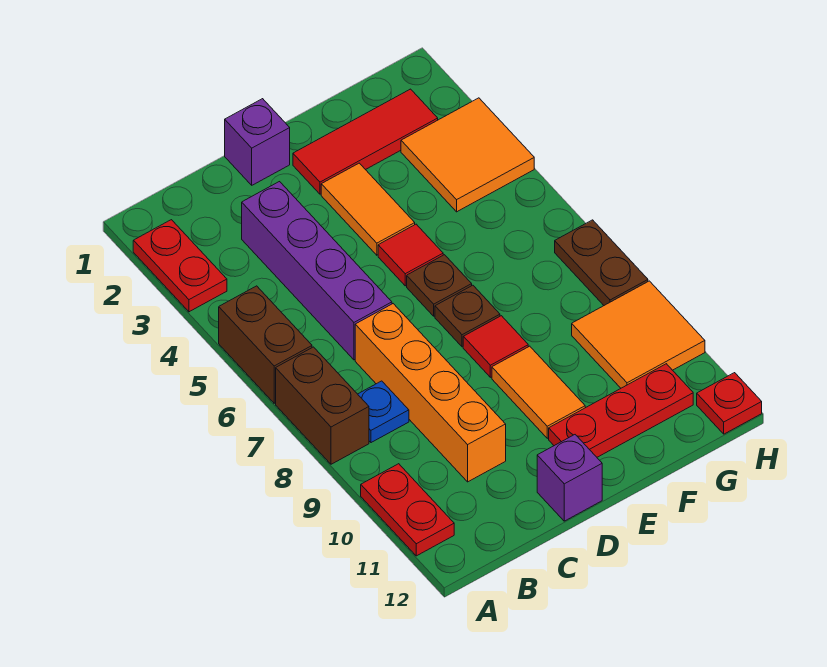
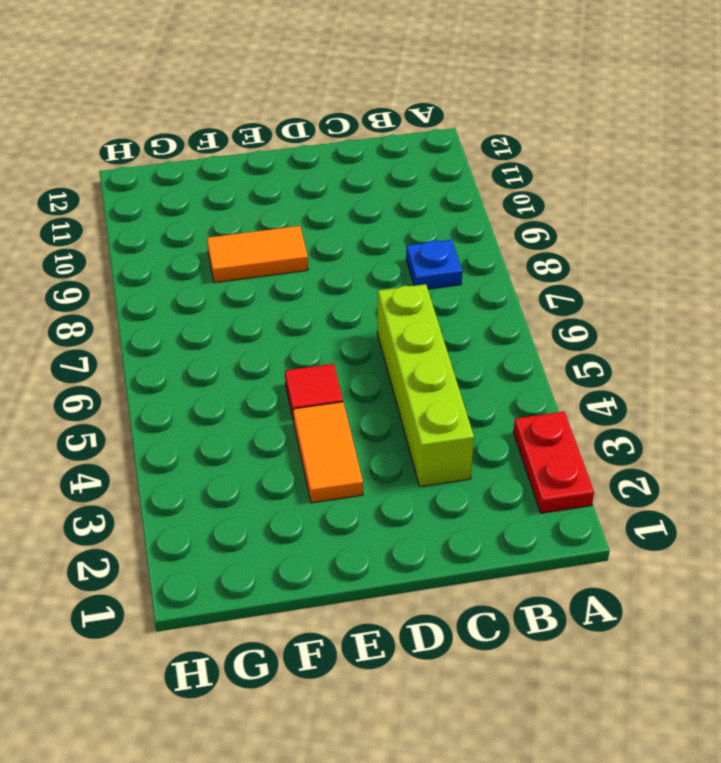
lime brick C3:C6 level 1 -> purple brick C3:C6 level 1
orange tile E9:F9 level 1 -> orange tile E9:E10 level 1
none -> brown brick A5:A6 level 1
none -> brown brick A7:A8 level 1
none -> red plate A10:A11 level 1

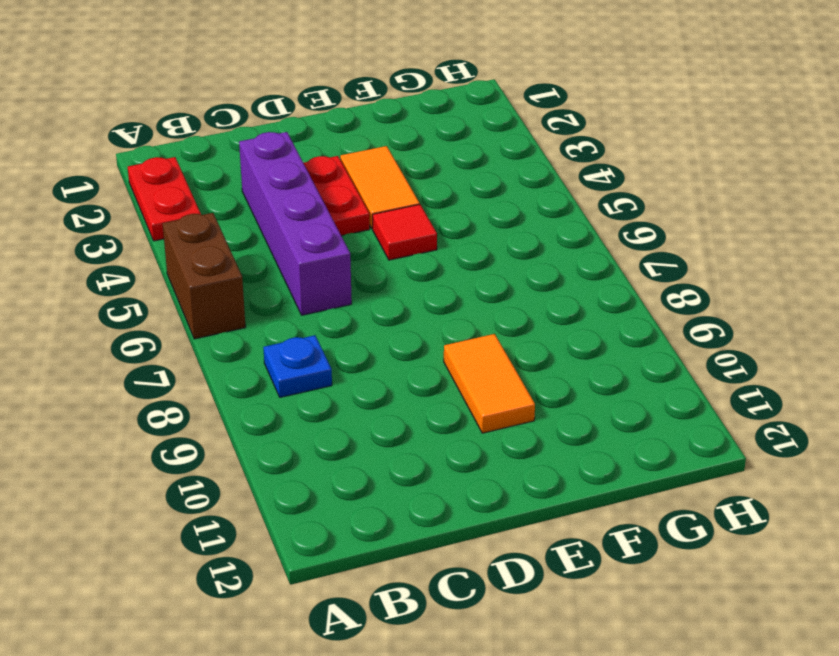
red plate D3:D4 level 1 -> red plate A10:A11 level 1
none -> brown brick A7:A8 level 1
none -> orange brick C7:C10 level 1
none -> purple brick D1 level 1

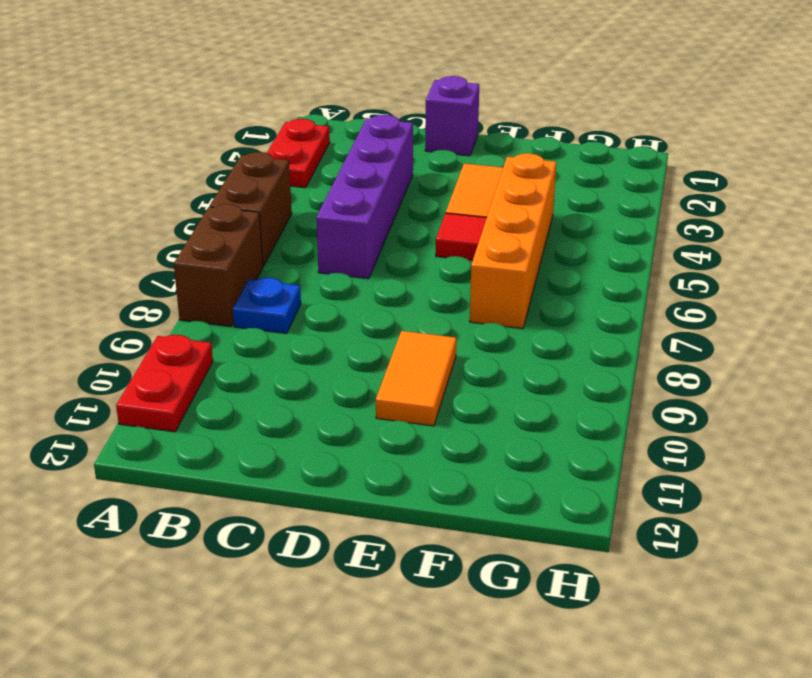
orange brick F4:F7 level 1 -> orange brick C7:C10 level 1
none -> purple brick D12 level 1
none -> red tile E2:G2 level 1
none -> brown plate E6 level 1

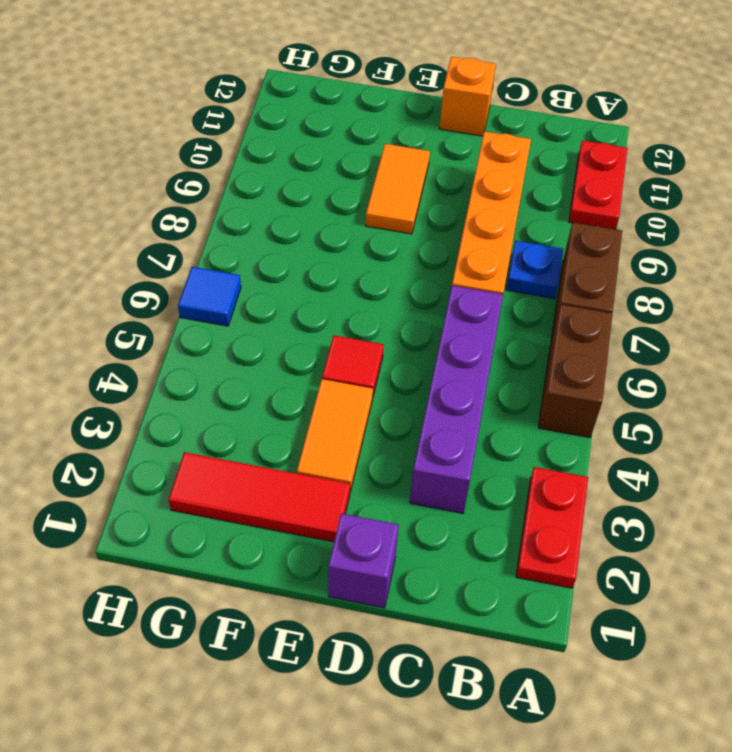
orange brick D12 level 1 -> purple brick D12 level 1
blue tile H6 level 1 -> none
none -> brown plate E6 level 1
none -> brown plate E7 level 1
none -> red tile E8 level 1

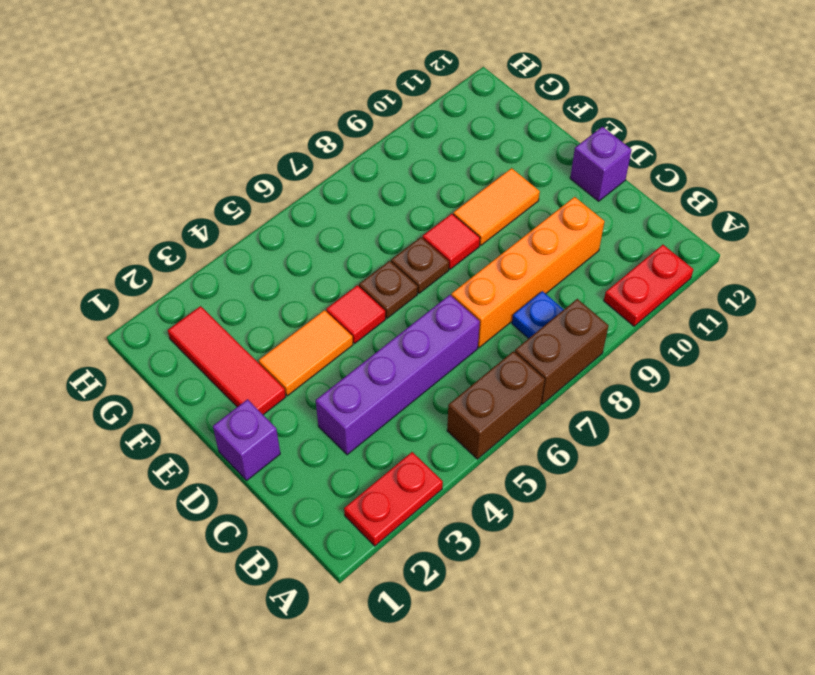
none -> red plate E11:G11 level 1
none -> orange tile G3:H4 level 1
none -> orange tile G9:H10 level 1

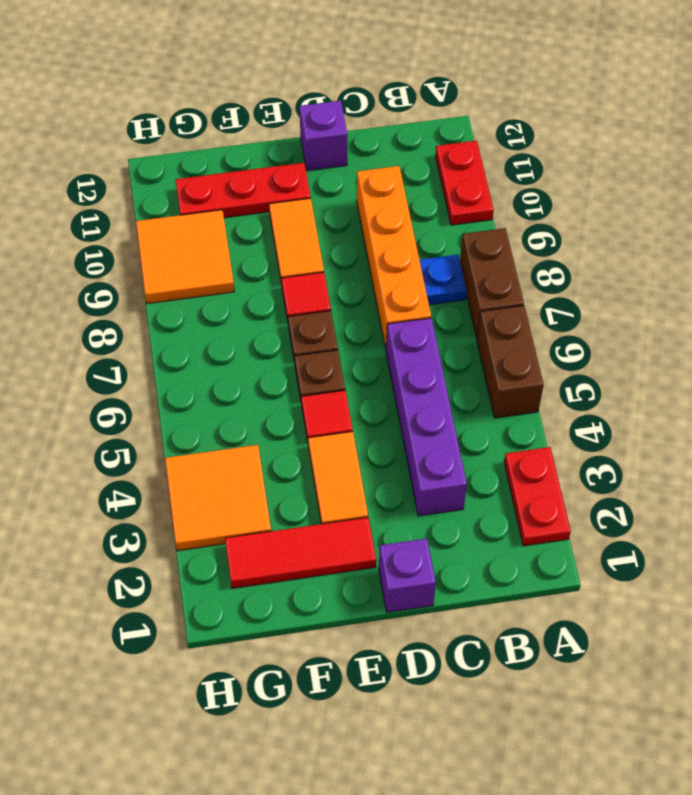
none -> brown plate H7:H8 level 1
none -> red plate H12 level 1

